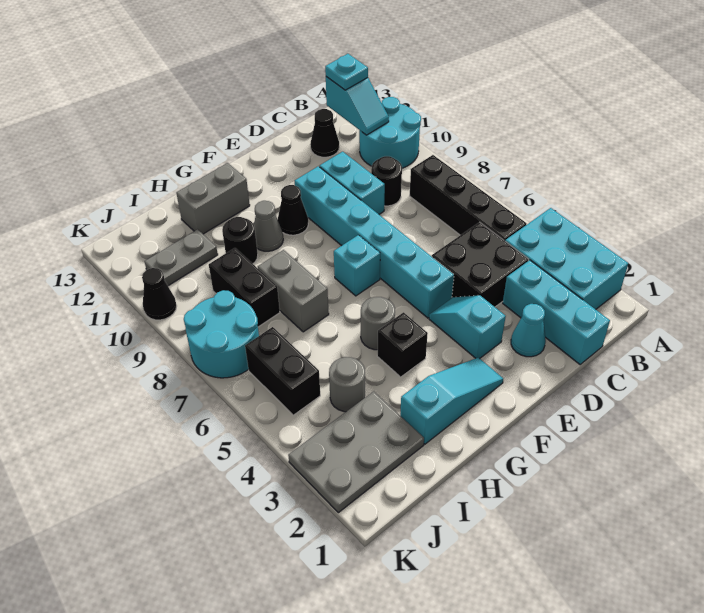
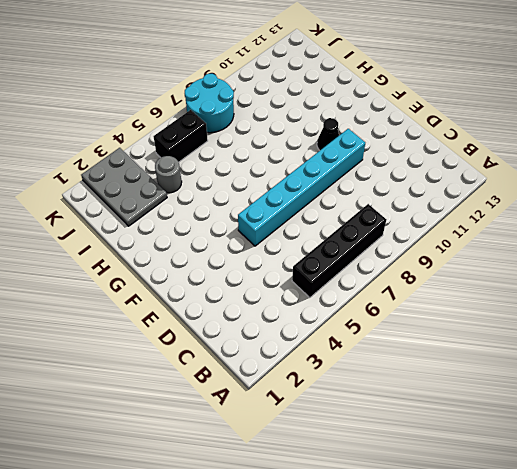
none -> cyan brick A2:B4 level 1
none -> cyan round brick A10:B11 level 1
none -> cyan brick C1:C3 level 1

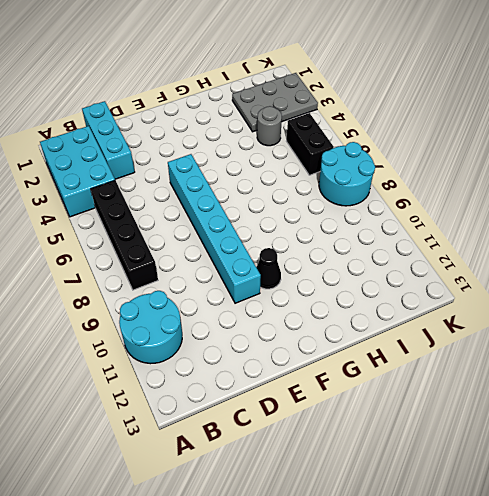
none -> black brick C4:D5 level 1
none -> black round brick C9 level 1
none -> black cone C12 level 1

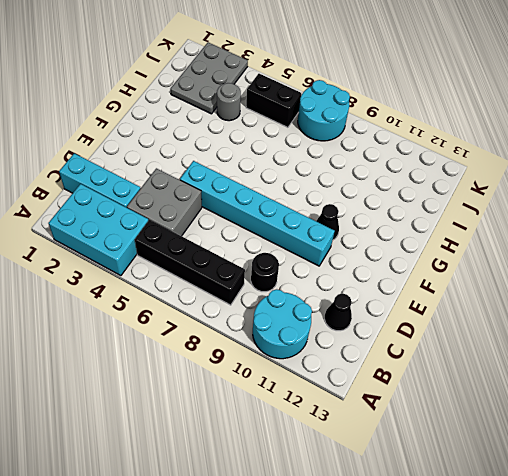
grey brick C4:D5 level 1 -> black brick C4:D5 level 1
none -> cyan cone D2 level 1
none -> cyan brick D9:D10 level 1
none -> cyan slope E3:E4 level 1 top 3

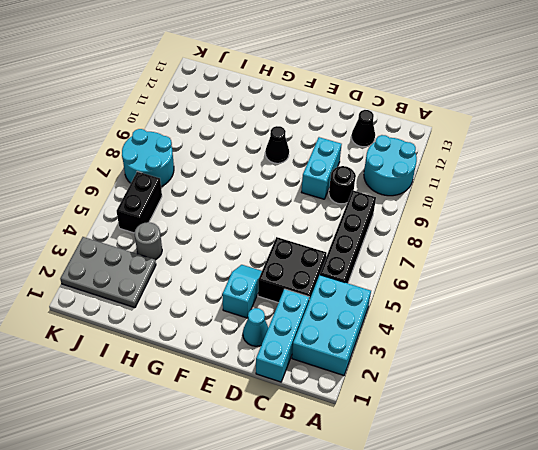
none -> cyan brick E5:E10 level 1
none -> cyan slope F2:H2 level 1 top H
none -> cyan brick F7 level 1

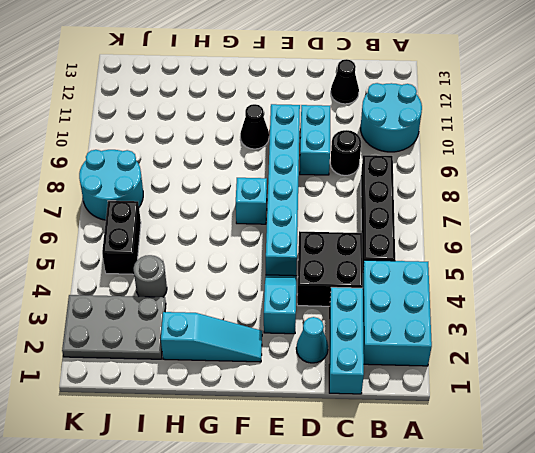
none -> black brick G4 level 1
none -> grey round brick G5 level 1
none -> grey cone G10 level 1

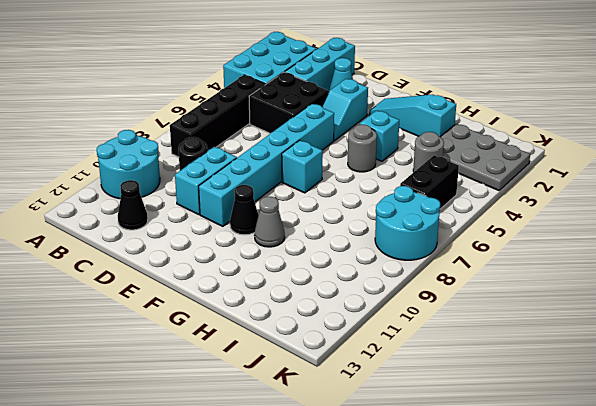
cyan brick G4 level 1 -> black brick G4 level 1
none -> grey brick G12:H12 level 1
none -> grey brick H7:H8 level 1
none -> black round brick H10 level 1

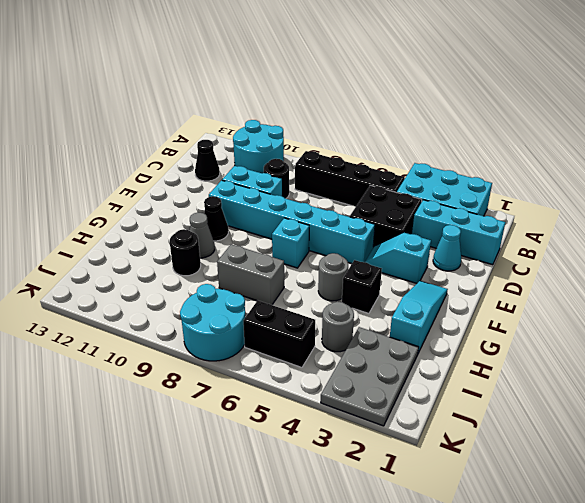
none -> grey brick G12:H12 level 1
none -> black brick I8:I9 level 1
none -> grey plate I11:J11 level 1

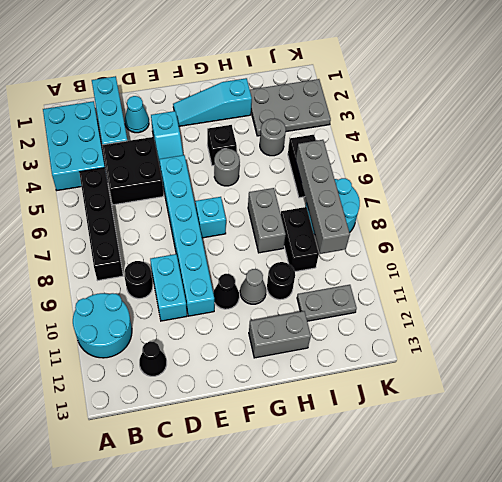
grey brick J6:J9 level 2 -> none
none -> black cone K10 level 1
none -> cyan slope B11:B12 level 2 top 12
none -> cyan plate B12 level 3

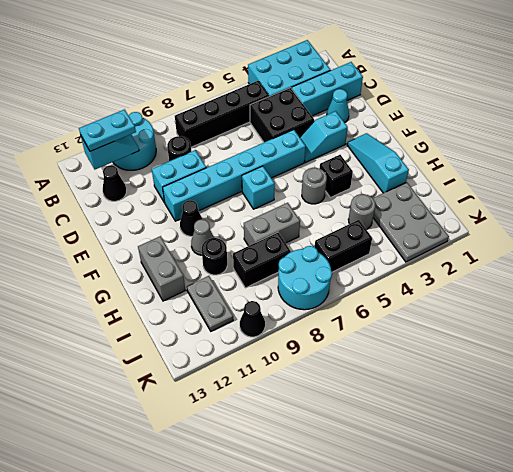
cyan plate B11:B12 level 3 -> cyan plate B12 level 3

